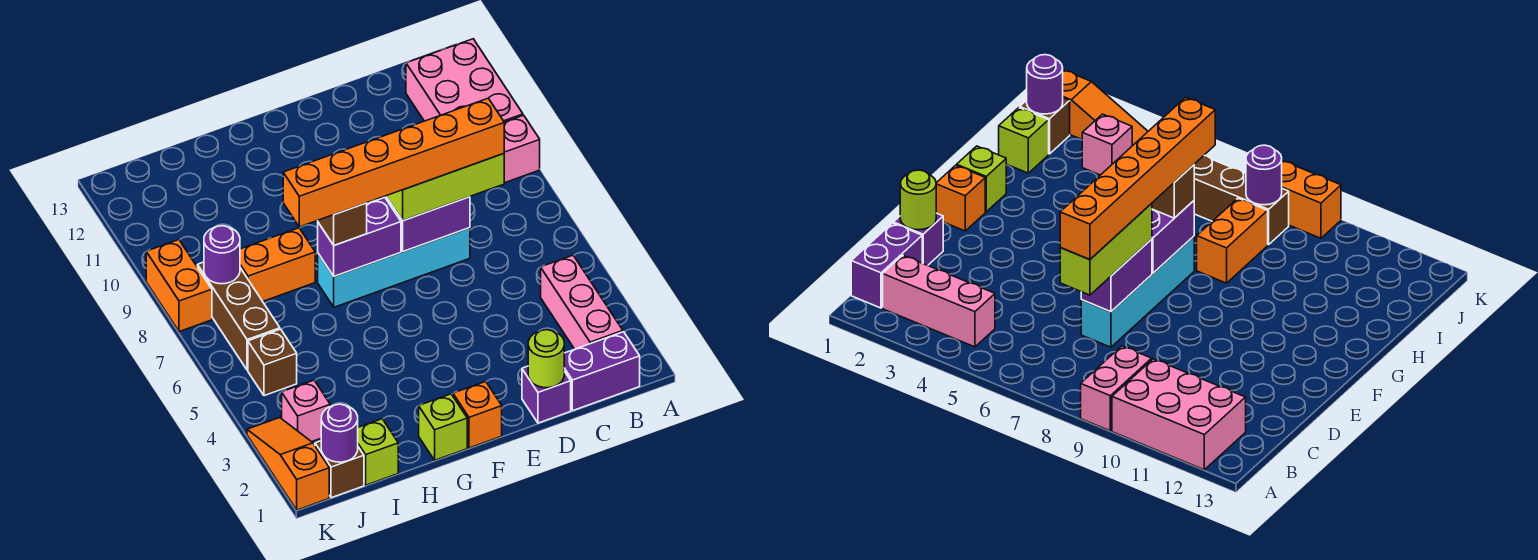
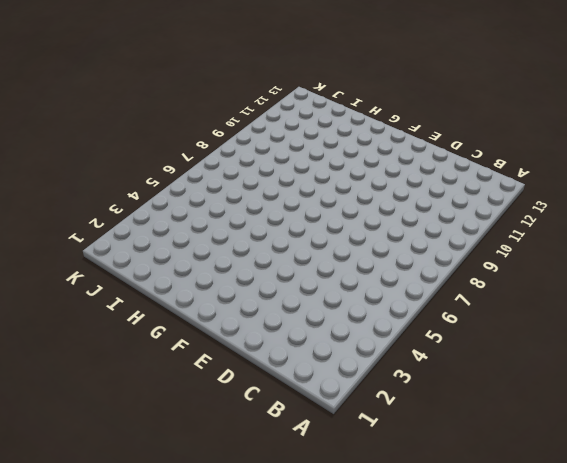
none -> pink brick A9:B9 level 1
none -> pink brick A10:B12 level 1
none -> purple brick B1:C1 level 1

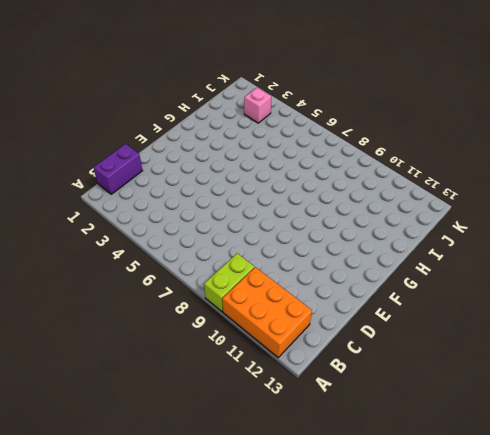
lime brick A9:B9 level 1 -> pink brick A9:B9 level 1
orange brick A10:B12 level 1 -> pink brick A10:B12 level 1
none -> pink brick B2:B4 level 1
none -> purple brick D1 level 1
none -> cyan brick D7:G7 level 1

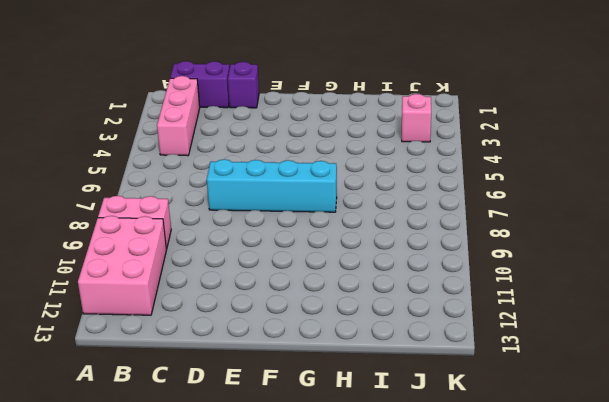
none -> orange brick F1 level 1
none -> lime brick G1 level 1
none -> orange brick H8:I8 level 1

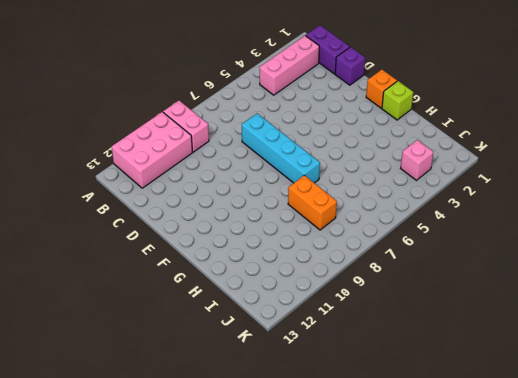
none -> lime brick I1 level 1
none -> brown brick J1 level 1
none -> brown brick J5 level 1

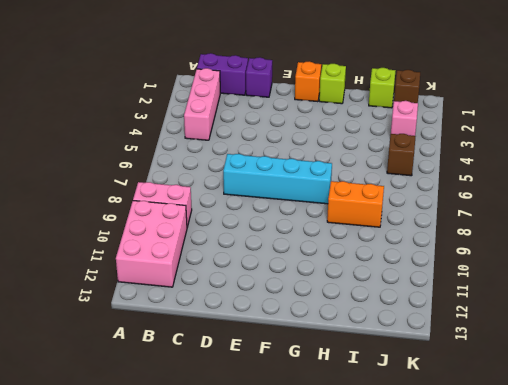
none -> brown brick J6:J8 level 1
none -> orange slope K1:K3 level 1 top 1
none -> orange brick K8:K9 level 1

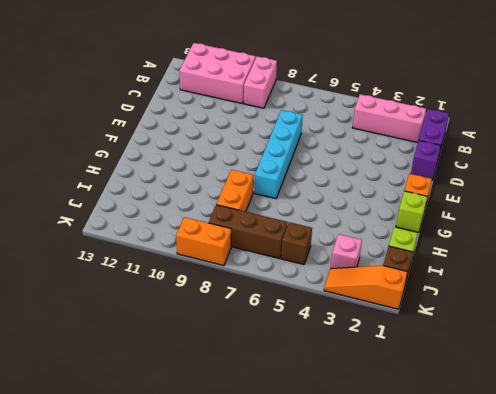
none -> lime round brick D1 level 2
none -> purple brick D7:E7 level 2
none -> purple brick F7:G7 level 2

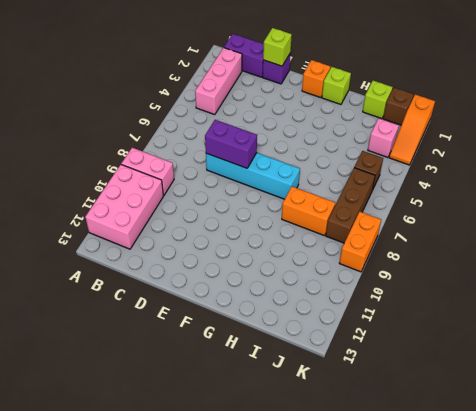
lime brick D1 level 2 -> lime round brick D1 level 2
none -> purple brick F7:G7 level 2
none -> purple round brick J1 level 2
none -> purple round brick J8 level 2

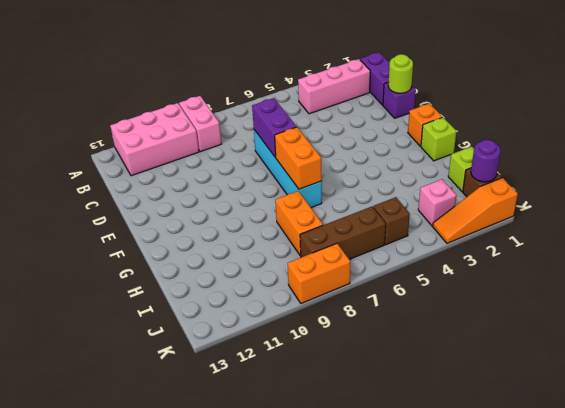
orange brick F7:G7 level 2 -> purple brick F7:G7 level 2
none -> purple round brick J8 level 2
none -> lime brick C7:E7 level 3
none -> brown brick G7 level 3

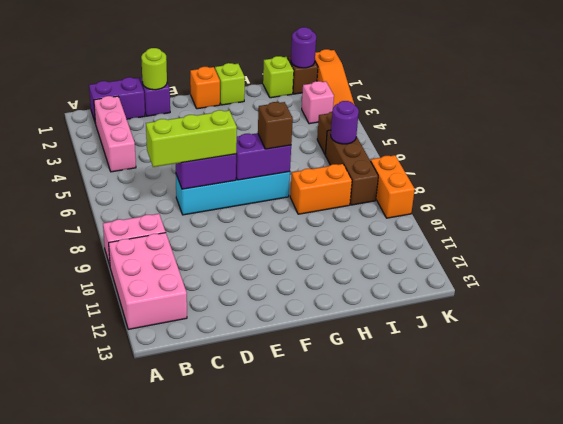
purple round brick J6 level 2 -> purple round brick J8 level 2
none -> orange brick C7:H7 level 4

